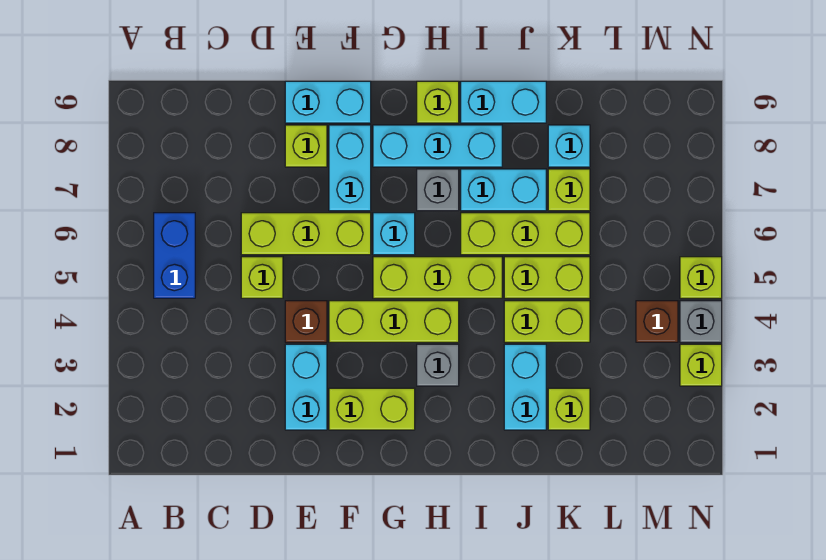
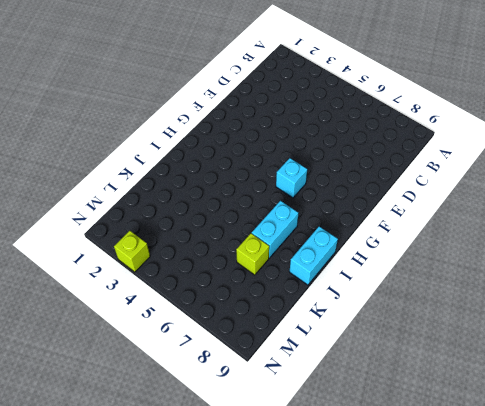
none -> blue brick B5:B6 level 1
none -> lime brick D5 level 1
none -> lime brick D6:F6 level 1

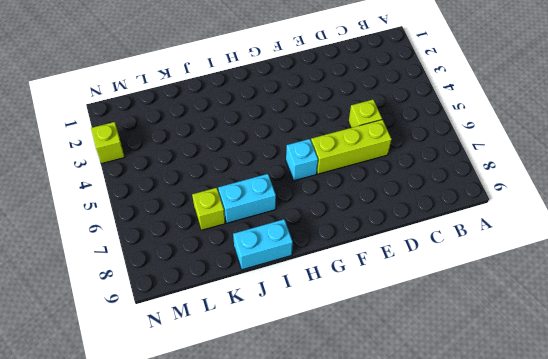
none -> blue brick B5:B6 level 1
none -> cyan brick E2:E3 level 1
none -> brown brick E4 level 1

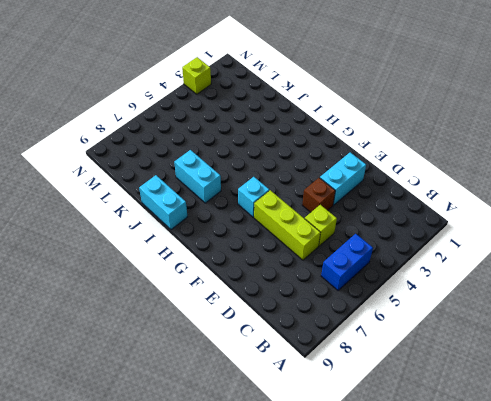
none -> lime brick E8 level 1
none -> cyan brick E9:F9 level 1
none -> lime brick F2:G2 level 1

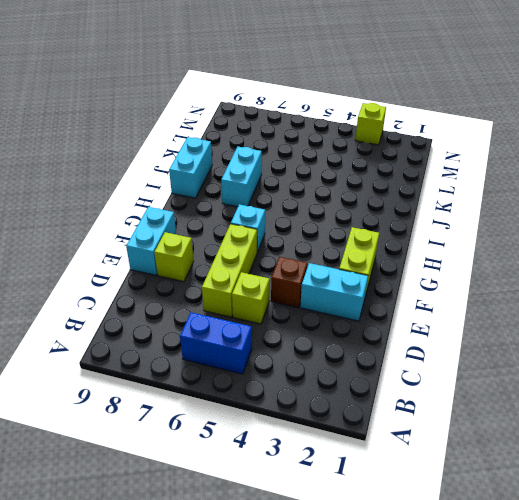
none -> lime brick F4:H4 level 1
none -> cyan brick F7:F8 level 1
none -> lime brick G5:I5 level 1

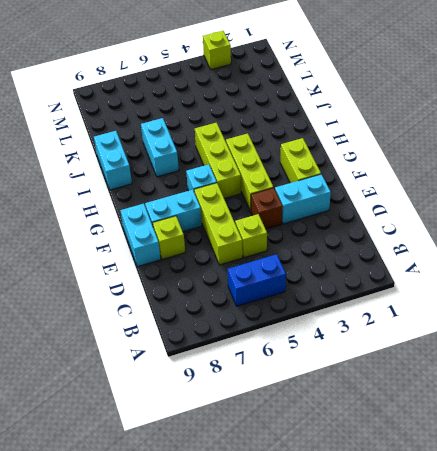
none -> cyan brick G8:I8 level 1
none -> grey brick H3 level 1
none -> grey brick H7 level 1

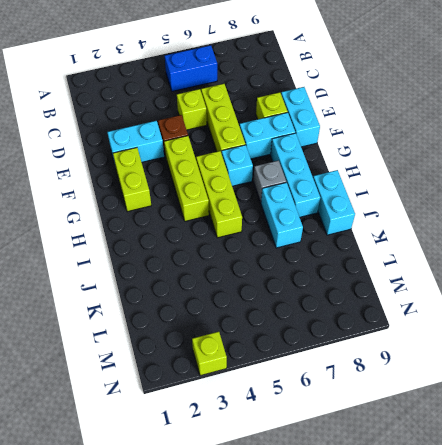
none -> grey brick H3 level 1
none -> lime brick H9 level 1
none -> lime brick I6:K6 level 1

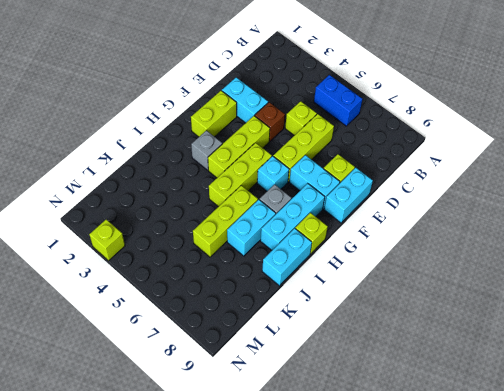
none -> cyan brick J2:J3 level 1
none -> lime brick J4:K4 level 1
none -> lime brick J5:K5 level 1

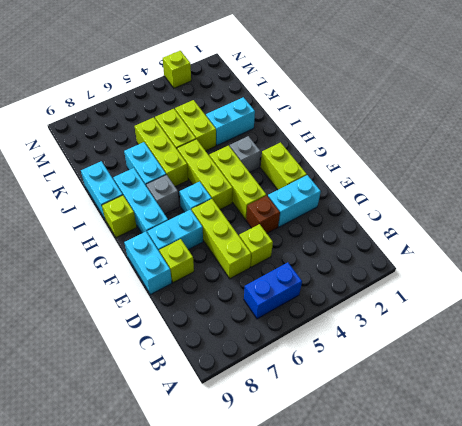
none -> lime brick K2 level 1
none -> lime brick K7 level 1
none -> cyan brick K8 level 1

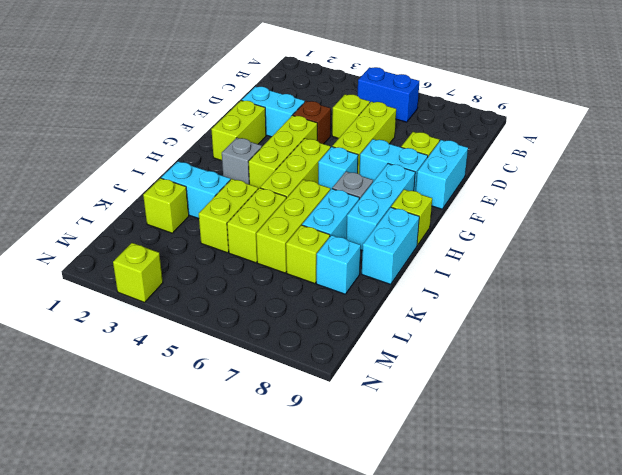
none -> brown brick M4 level 1
none -> grey brick N4 level 1
none -> lime brick N5 level 1

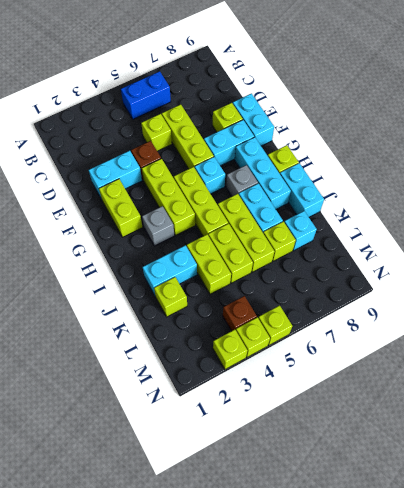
lime brick N4 level 1 -> grey brick N4 level 1

